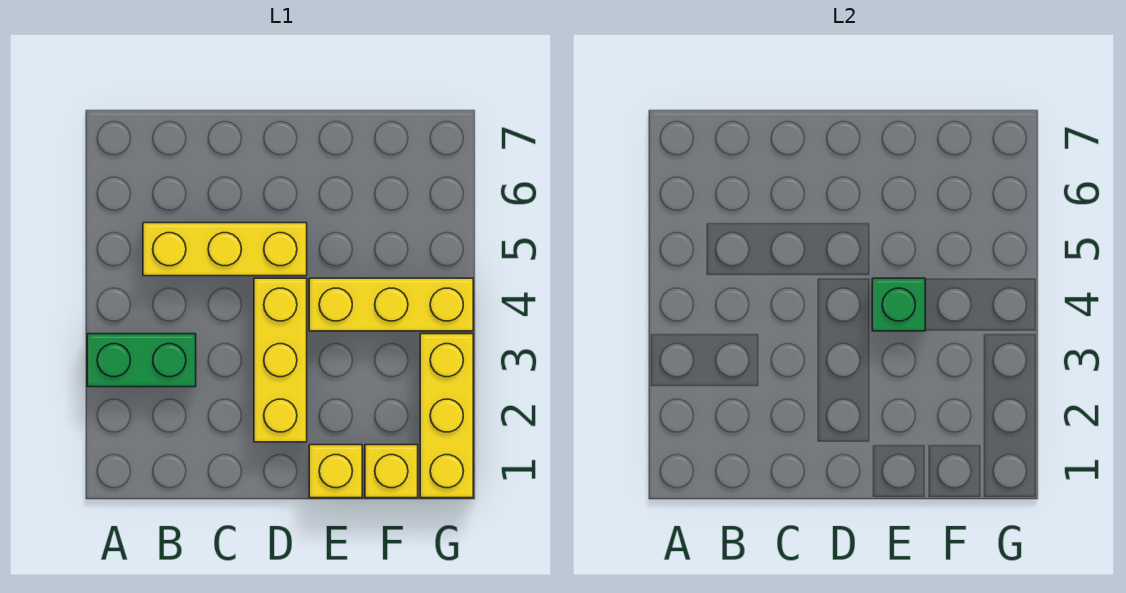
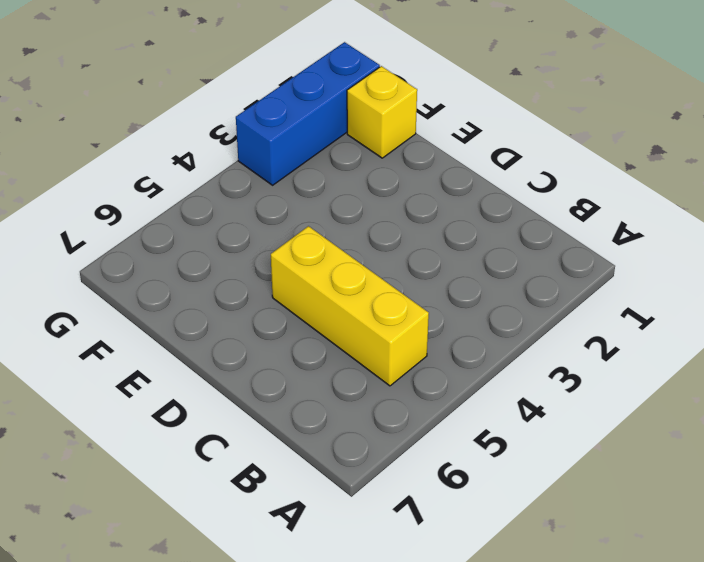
blue brick G1:G3 level 1 -> yellow brick G1:G3 level 1
none -> green brick A3:B3 level 1
none -> yellow brick D2:D4 level 1

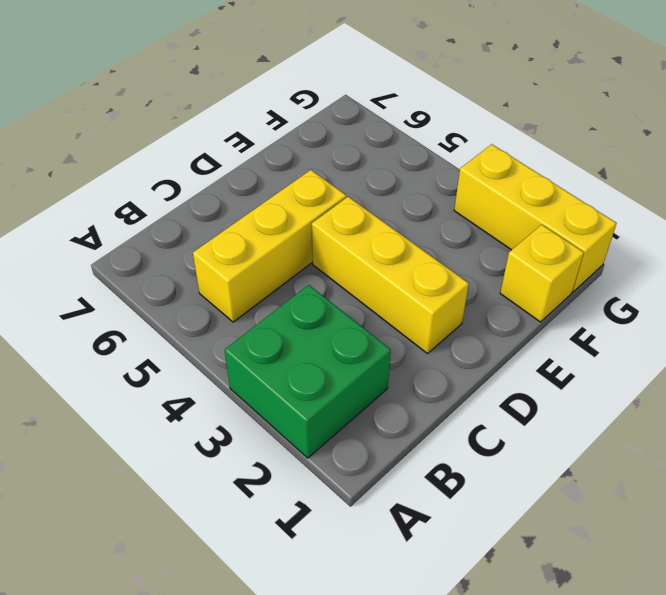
green brick A2:B3 level 1 -> green brick A3:B3 level 1
none -> yellow brick E1 level 1
none -> yellow brick E4:G4 level 1

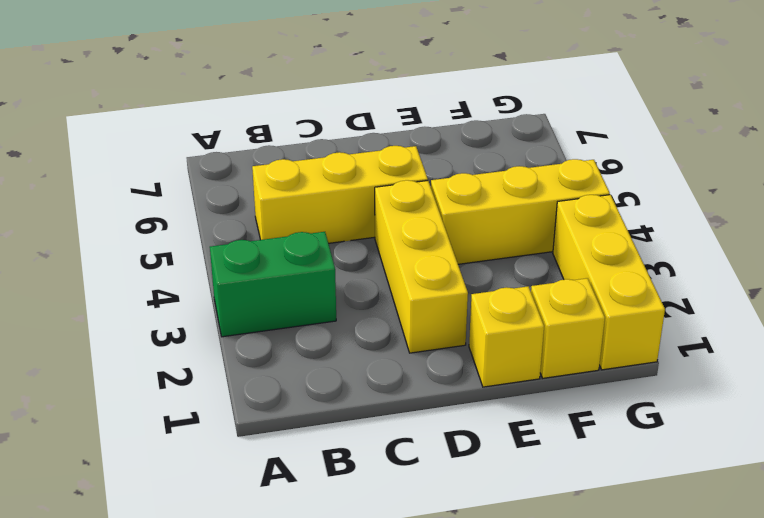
none -> green brick E4 level 2

